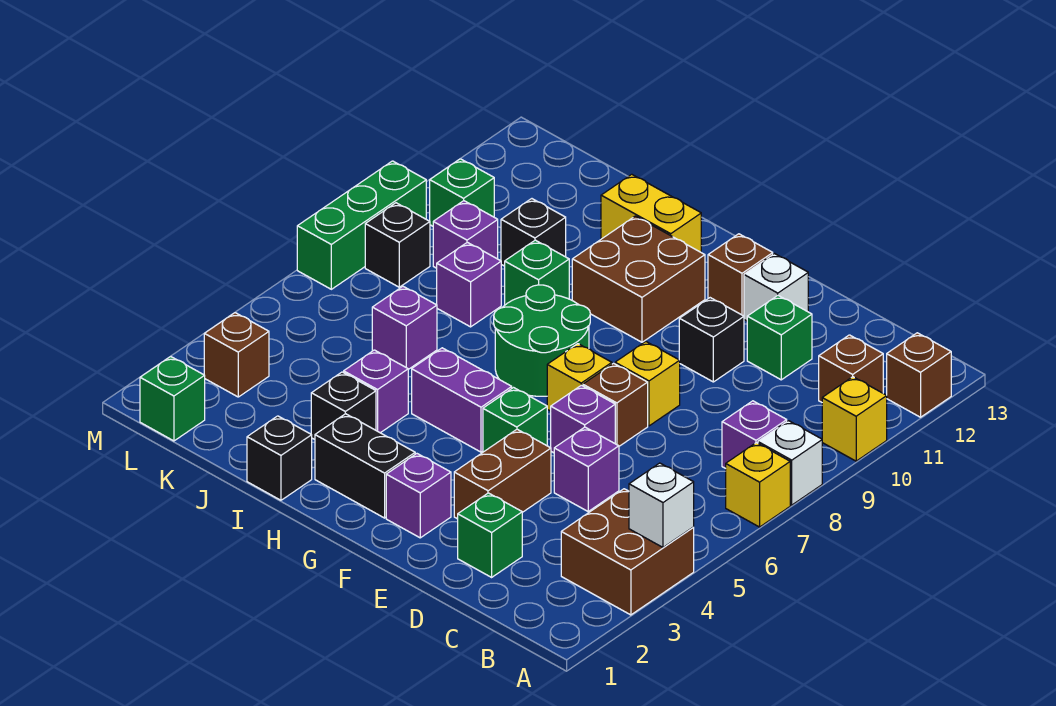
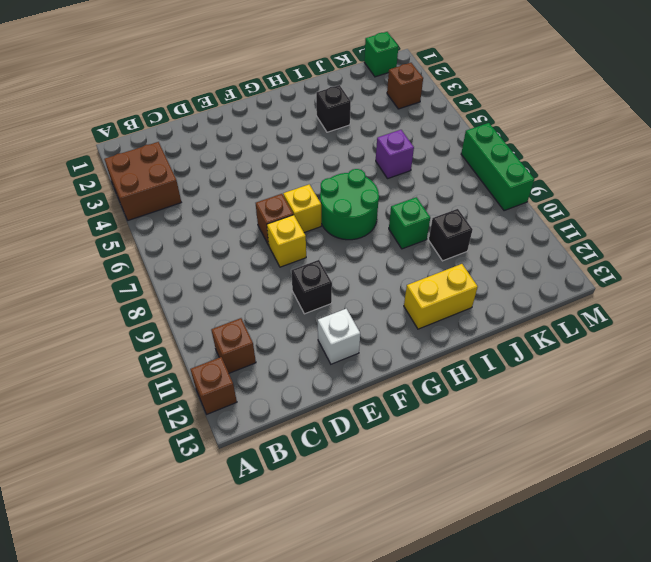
none -> yellow brick A7 level 1
none -> white brick A8 level 1
none -> yellow brick A10 level 1
none -> purple brick B8 level 1

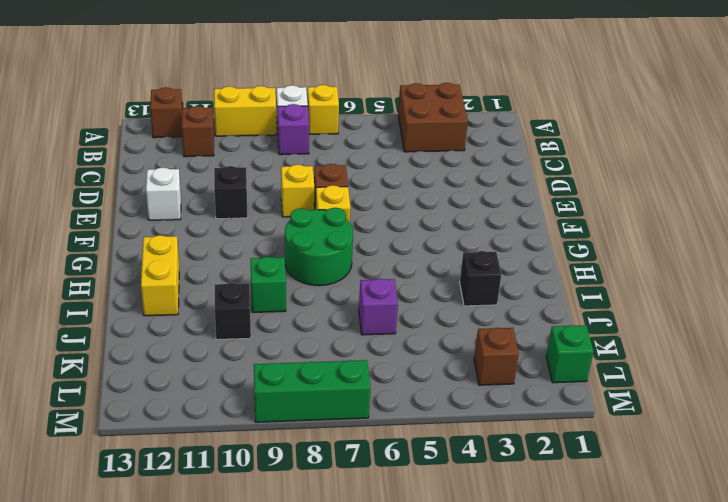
yellow brick A9:A10 level 1 -> yellow brick A10 level 1
none -> green brick D2 level 1
none -> purple brick D5 level 1
none -> green brick D11 level 1
none -> brown brick E3:E4 level 1

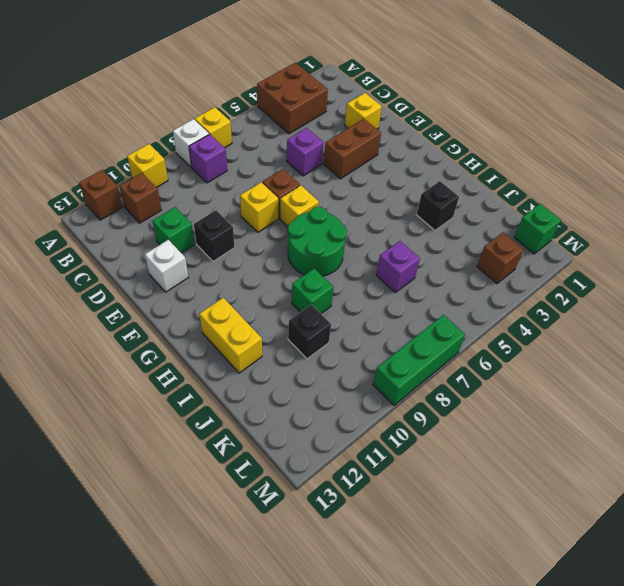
yellow brick D2 level 1 -> green brick D2 level 1
none -> purple brick E6 level 1
none -> purple brick F2 level 1
none -> green brick F5 level 1
none -> brown brick F12 level 1

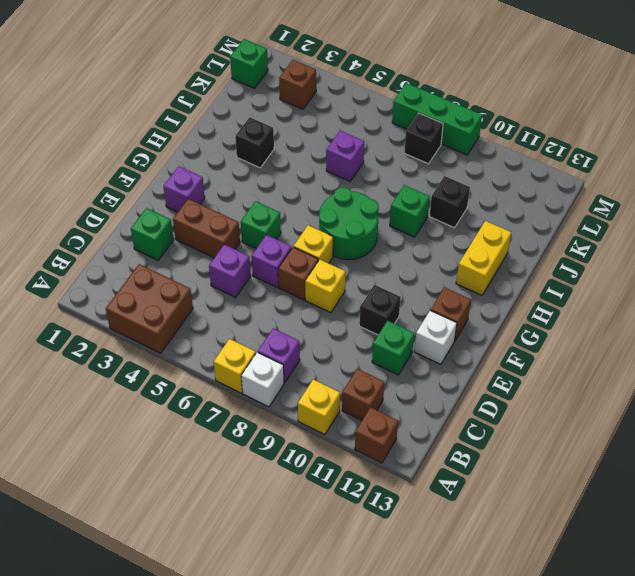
none -> black brick G2:H2 level 1
none -> purple brick G5:H5 level 1
none -> brown brick G10:H11 level 1
none -> black brick I1 level 1

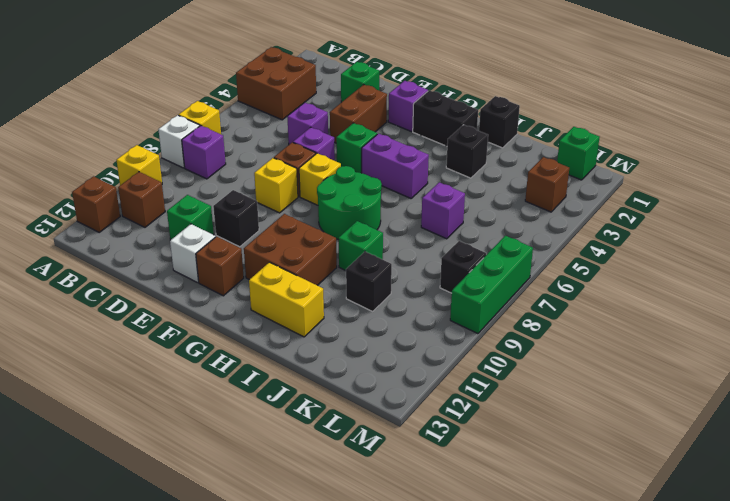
none -> purple brick I4 level 1
none -> purple brick J8 level 1
none -> purple brick K9 level 1
none -> green brick L10 level 1

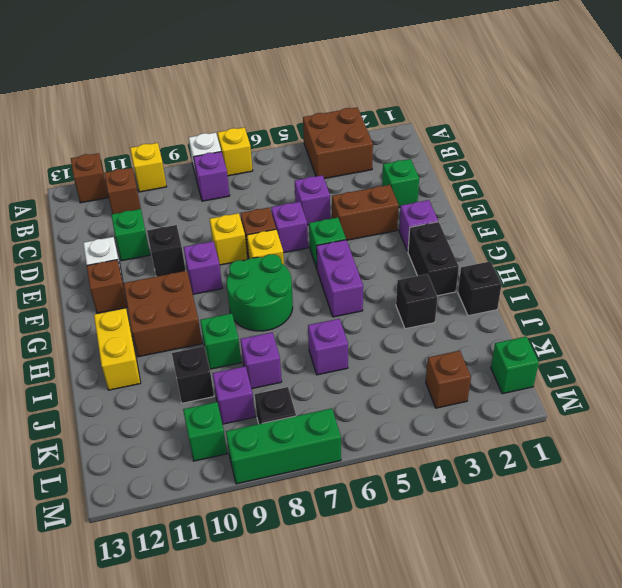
purple brick F9 level 1 -> purple brick I4 level 1
none -> white brick A4 level 2

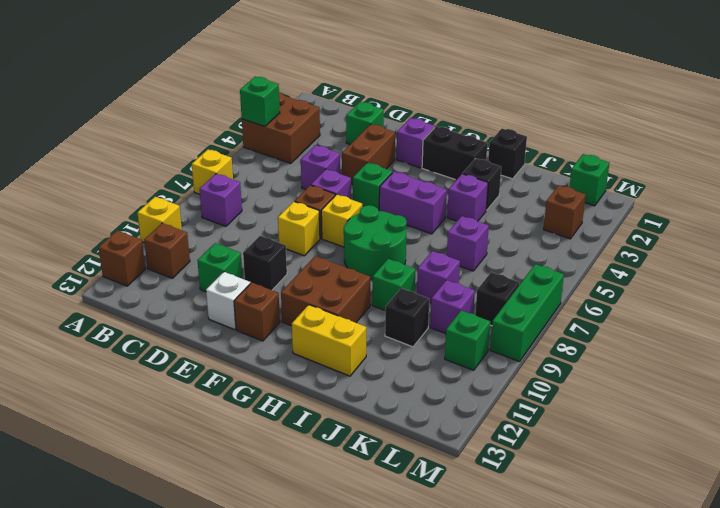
green brick A4 level 2 -> white brick A4 level 2
none -> white brick A8 level 1

